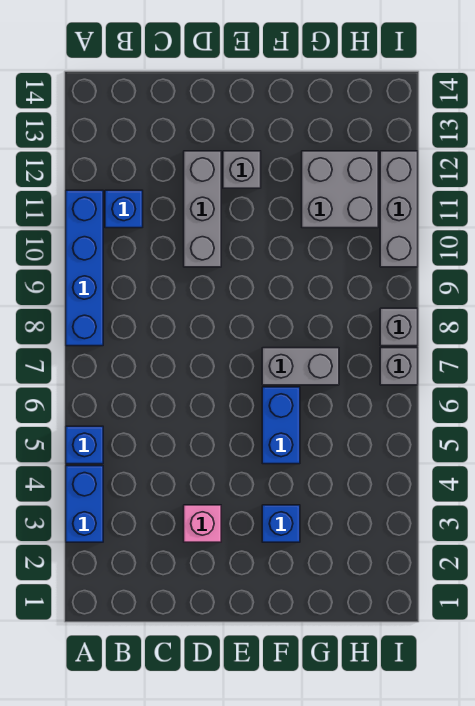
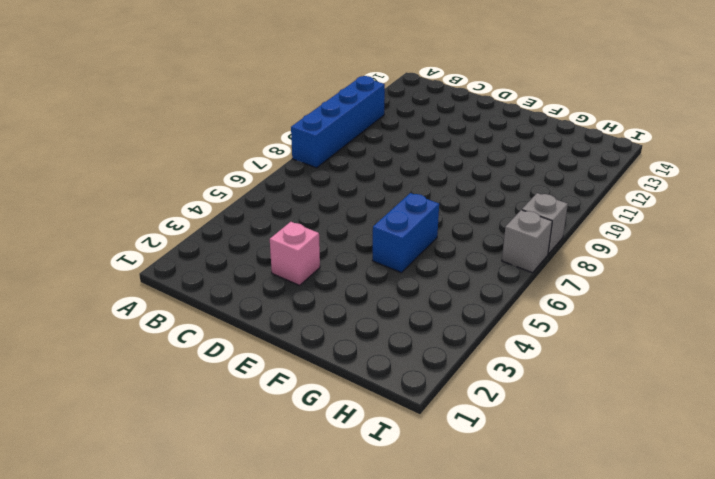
none -> blue brick A3:A4 level 1
none -> blue brick A5 level 1
none -> blue brick B11 level 1

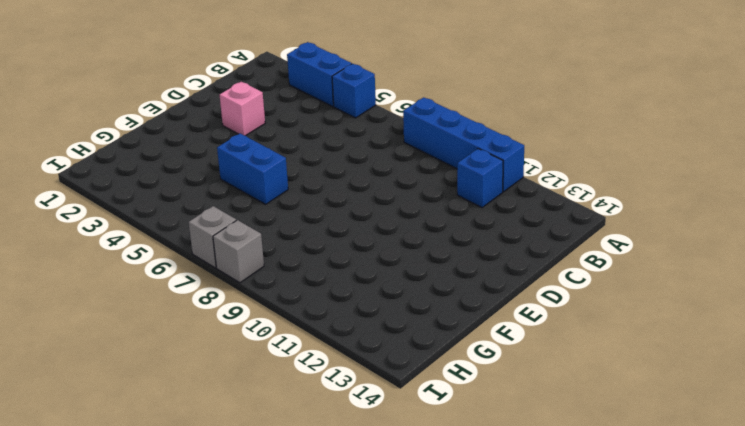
none -> grey brick D10:D12 level 1
none -> grey brick E12 level 1
none -> blue brick F3 level 1

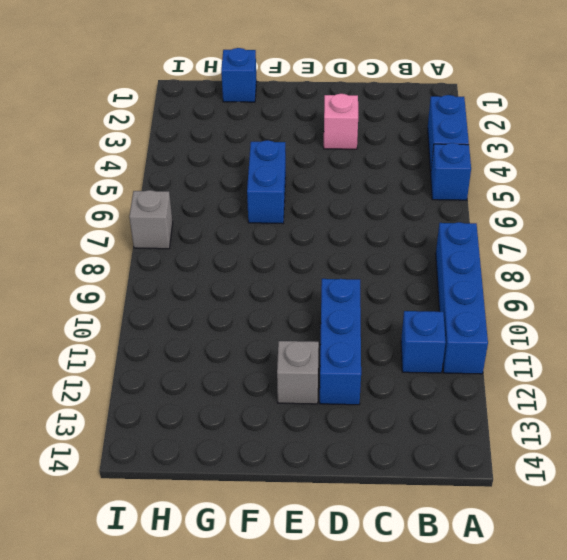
blue brick D10:D12 level 1 -> grey brick D10:D12 level 1
blue brick G1 level 1 -> blue brick F3 level 1
none -> grey brick F7:G7 level 1
none -> grey brick G11:H12 level 1
none -> grey brick I8 level 1

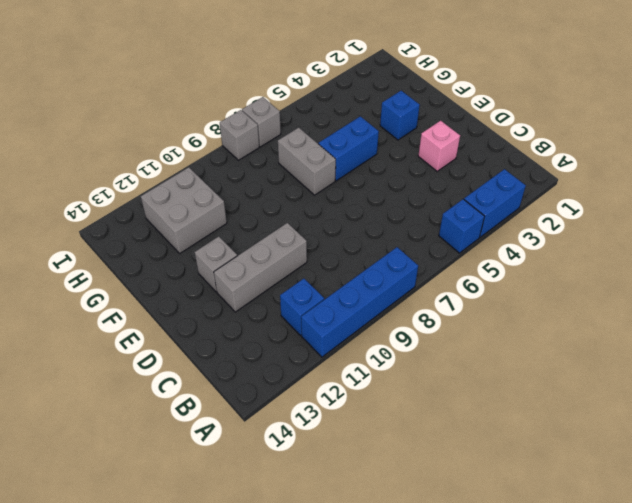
none -> grey brick I10:I12 level 1

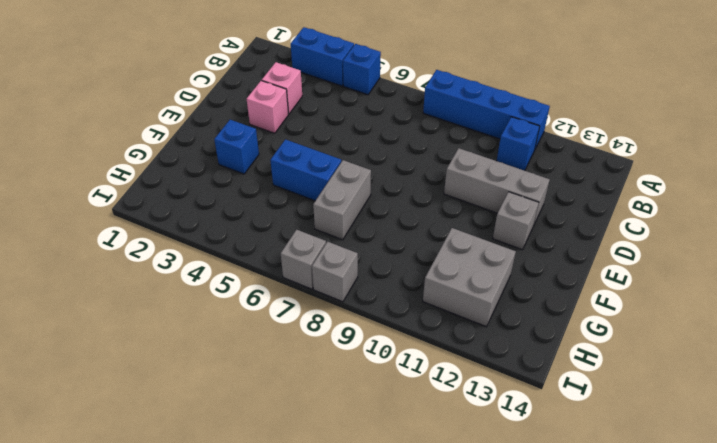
pink brick C3 level 1 -> none
none -> grey brick I10:I12 level 1

